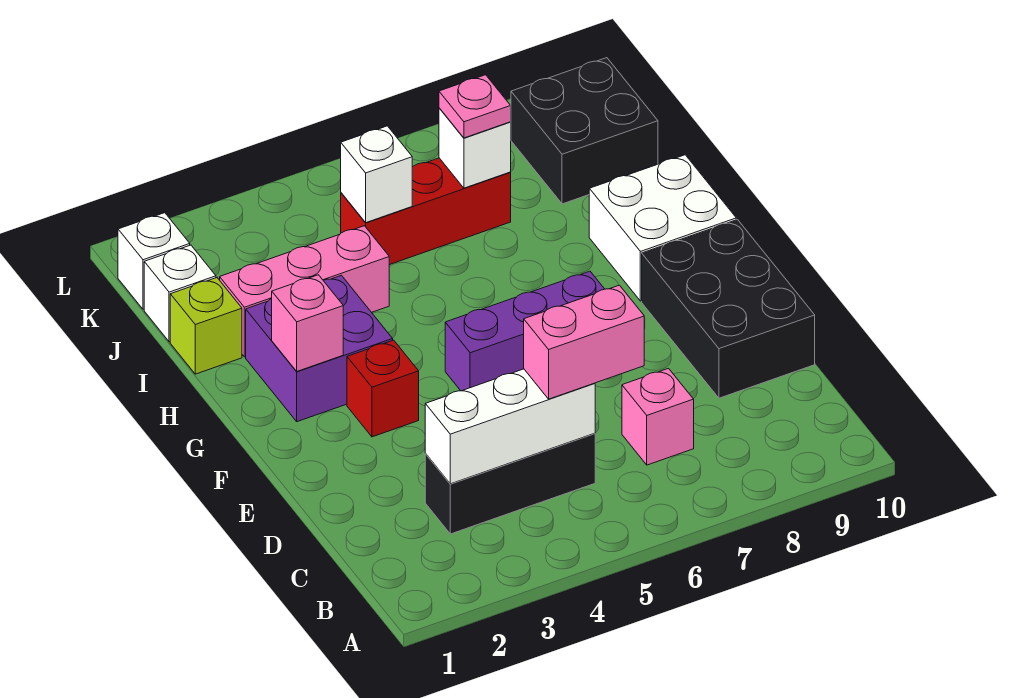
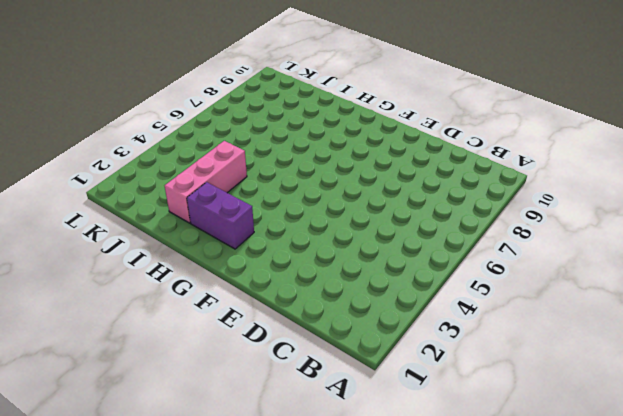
purple brick G2:H2 level 1 -> purple brick G2:H3 level 1
none -> black brick C3:C5 level 1
none -> pink brick C7 level 1
none -> black brick D9:F10 level 1

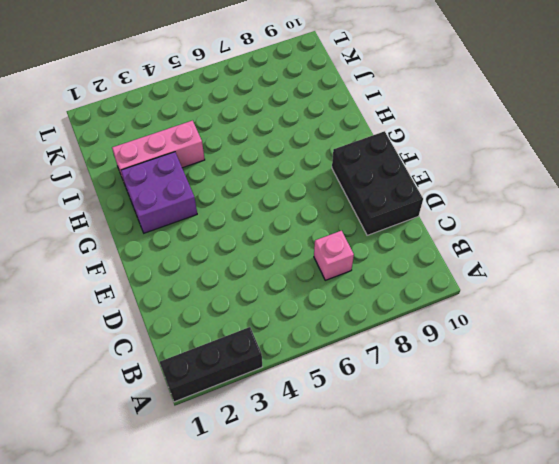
black brick A1:A3 level 1 -> black brick C3:C5 level 1
none -> red brick F3 level 1
none -> purple brick F5:F7 level 1
none -> white brick G9:H10 level 1

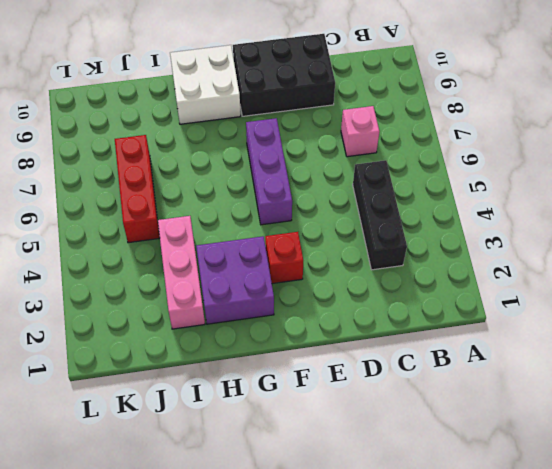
none -> lime brick I1 level 1
none -> white brick J1 level 1
none -> black brick J9:K10 level 1

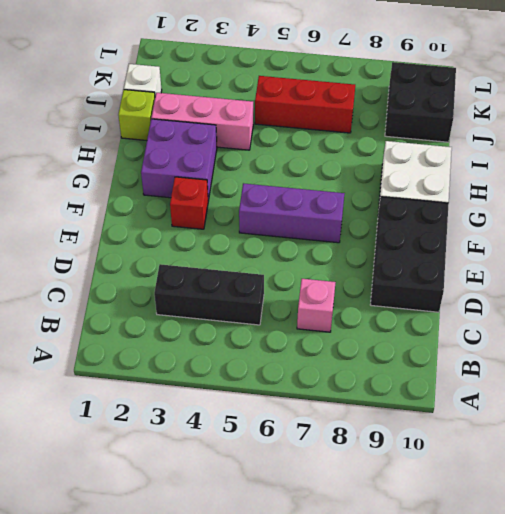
none -> white brick K1 level 1
none -> white brick C3:C5 level 2
none -> pink brick G2 level 2

